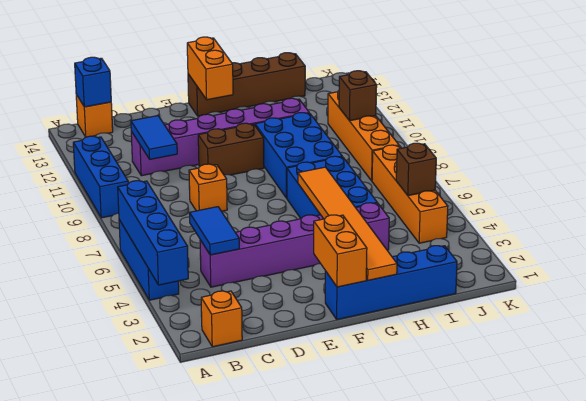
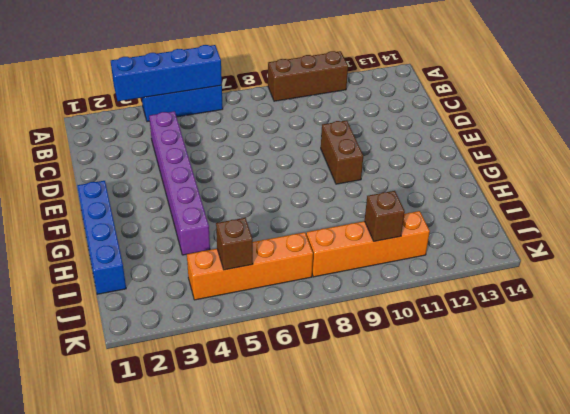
brown brick A9:A11 level 1 -> blue brick A9:A11 level 1
none -> orange brick B1 level 1
none -> orange brick B14 level 1
none -> purple brick C11:H11 level 1

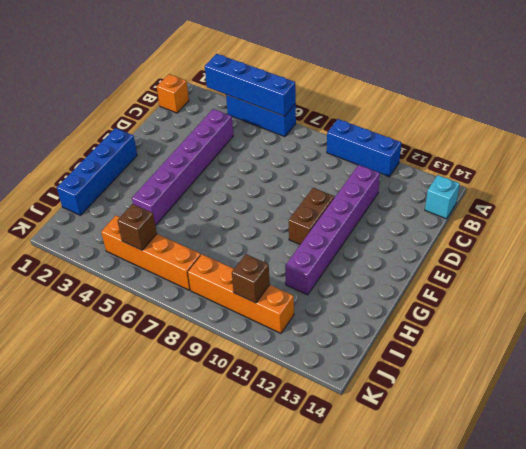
cyan brick B14 level 1 -> orange brick B14 level 1
none -> orange brick D8 level 1
none -> brown brick F14:I14 level 1
none -> blue brick G5:H7 level 1

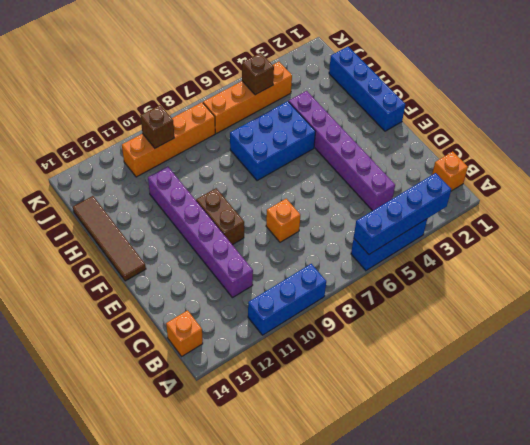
brown tile F14:I14 level 1 -> brown brick F14:I14 level 1
none -> blue brick G8:H10 level 1
none -> blue brick B14 level 2
none -> blue tile C4:C5 level 2

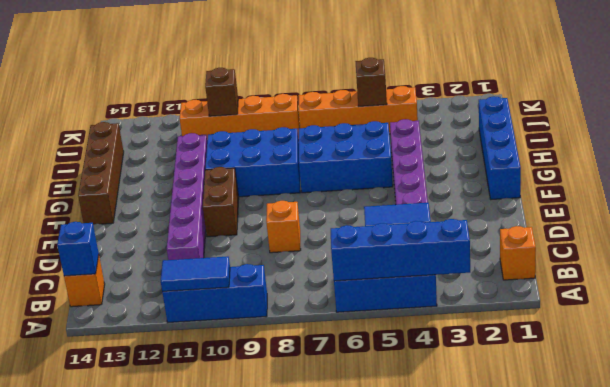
blue tile A10:A11 level 2 -> blue tile C10:C11 level 2
none -> orange brick F1:F2 level 2
none -> orange brick F13:F14 level 2
none -> orange tile G1:G6 level 2

